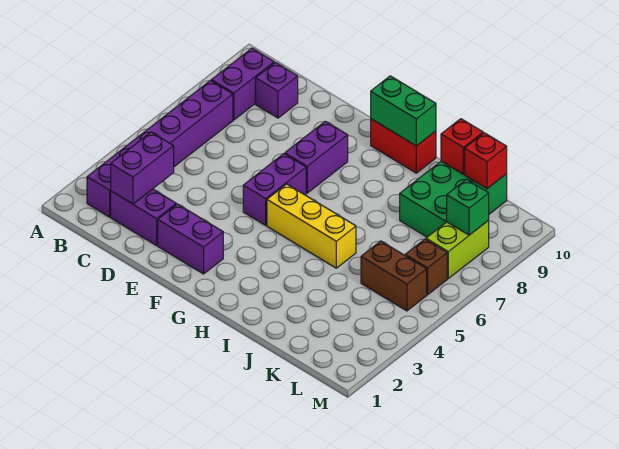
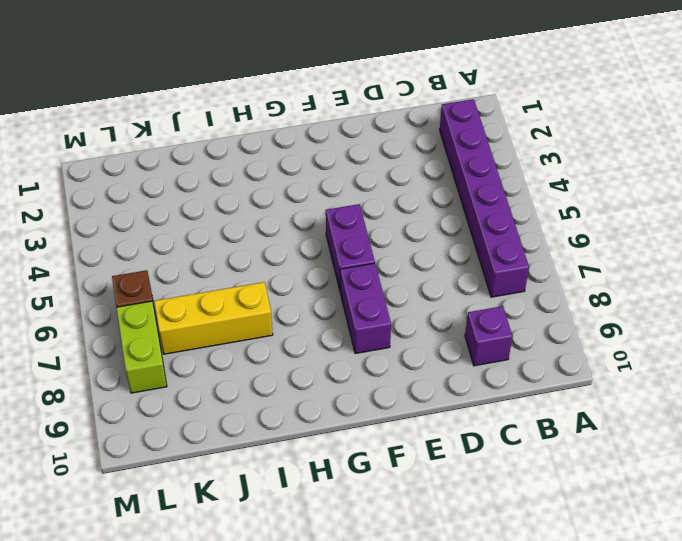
yellow brick I7:K7 level 1 -> yellow brick G5:I5 level 1
none -> purple brick B8:B9 level 1
none -> purple brick C2:D2 level 1
none -> purple brick E2:F2 level 1

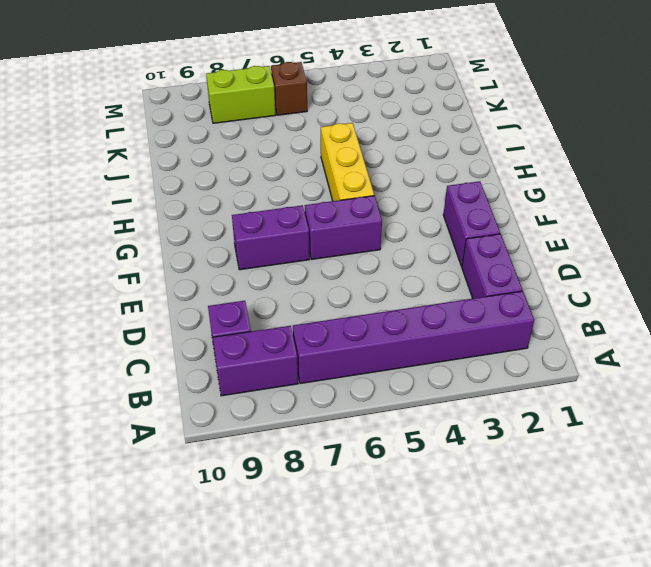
none -> red brick G10:H10 level 1
none -> green brick J8:K10 level 1
none -> brown brick K5:L5 level 1

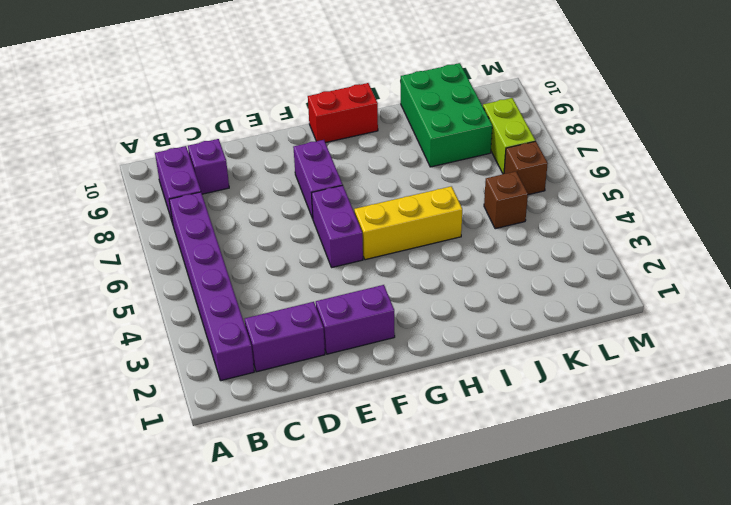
brown brick K5 level 1 -> brown brick K5:L5 level 1
none -> purple brick C2:C3 level 2
none -> green brick G10:H10 level 2
none -> red brick J10 level 2

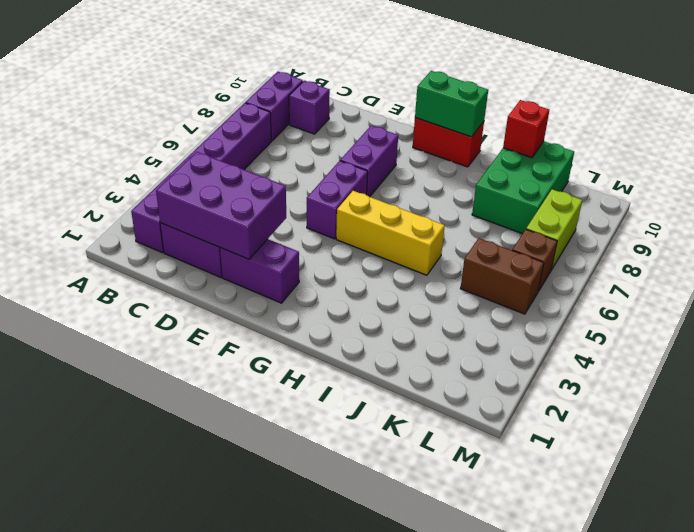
purple brick C2:E3 level 2 -> purple brick C2:C3 level 2
none -> red brick K10 level 2
none -> green brick L8 level 2

